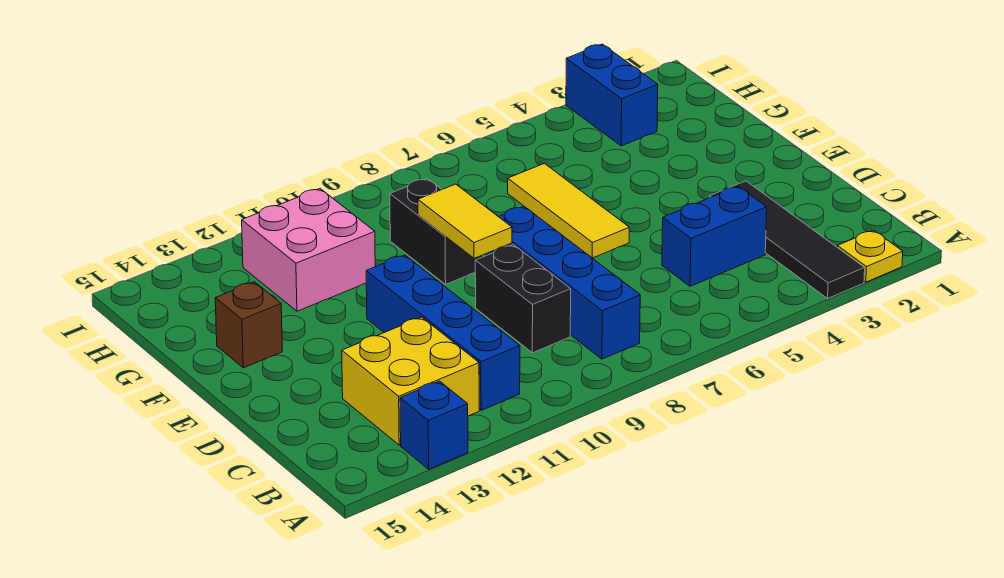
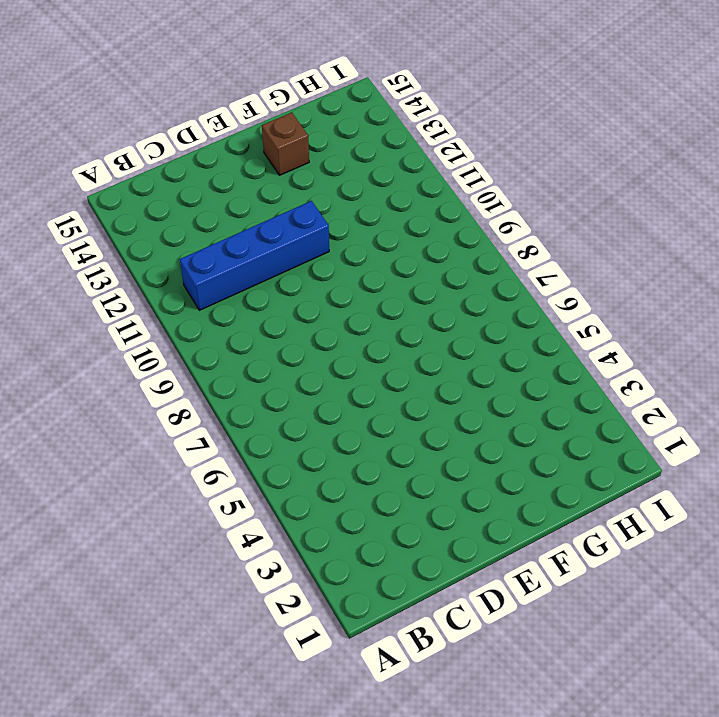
none -> yellow plate A2 level 1
none -> black tile A3:D3 level 1
none -> blue brick A13 level 1

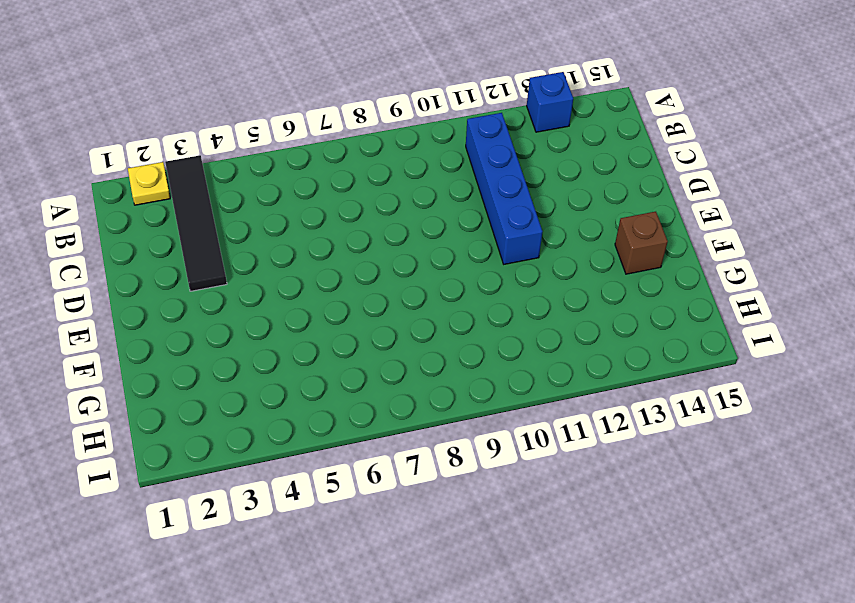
none -> blue brick B8:E8 level 1
none -> yellow brick B12:C13 level 1
none -> blue brick C4:C5 level 1

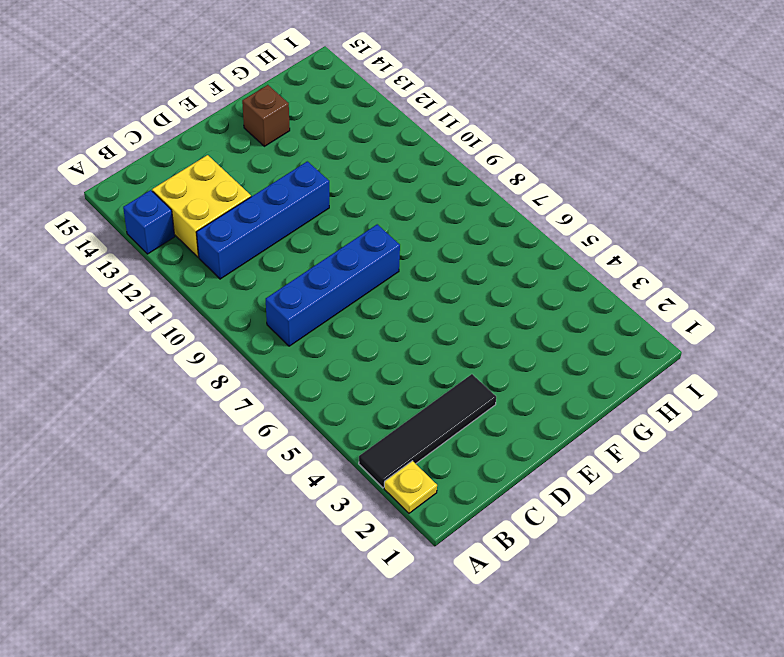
none -> blue brick C4:C5 level 1
none -> black brick C9:D9 level 1
none -> yellow tile E6:G6 level 1

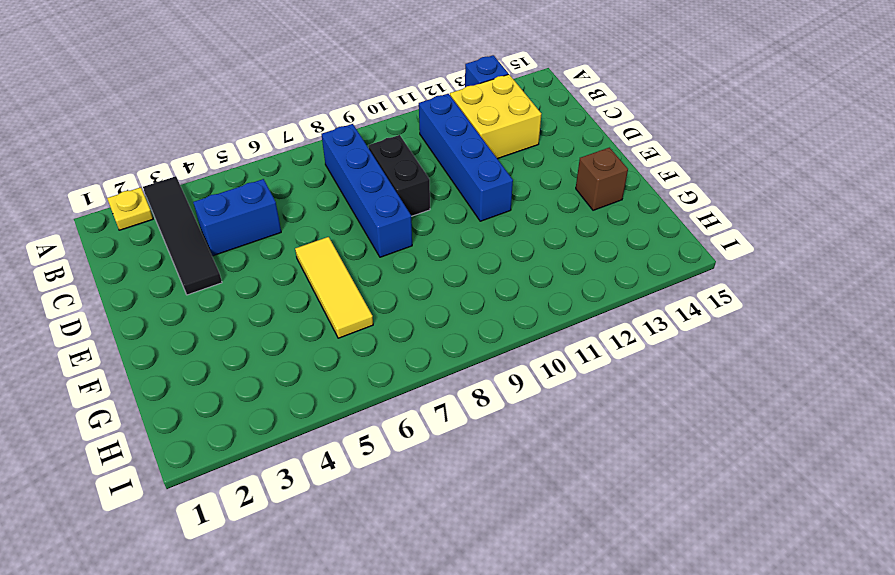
none -> black brick F9:G9 level 1
none -> pink brick G11:H12 level 1
none -> blue brick H3:I3 level 1

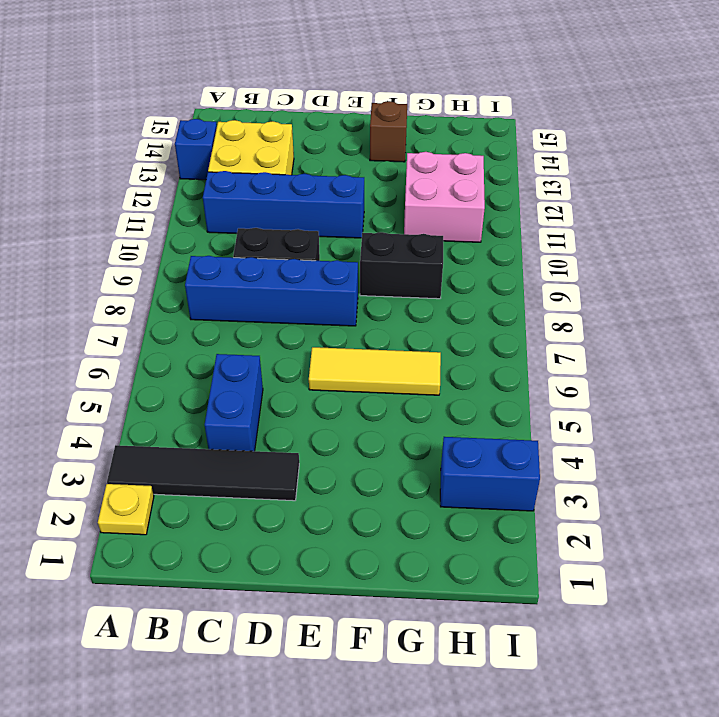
none -> yellow tile E9:F9 level 2

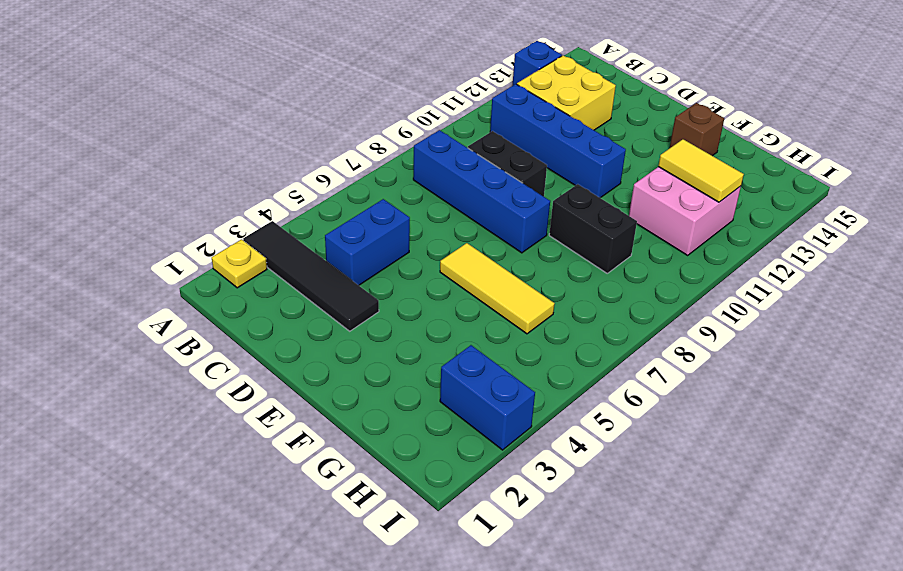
yellow tile G12:H12 level 2 -> yellow tile E9:F9 level 2

